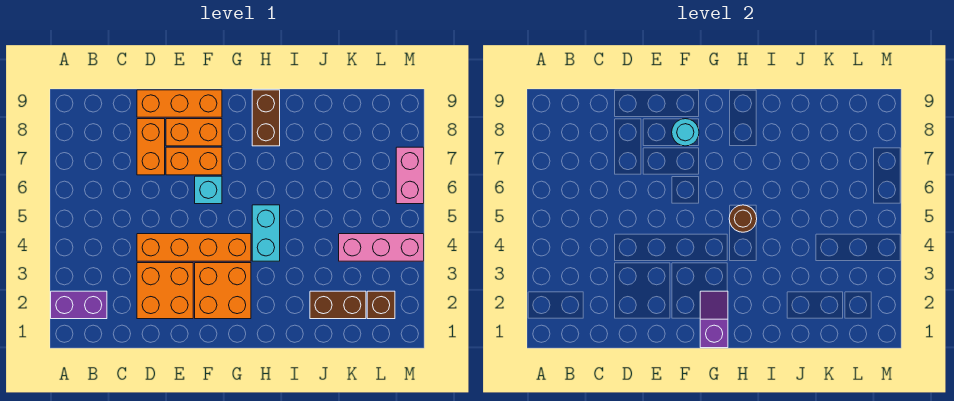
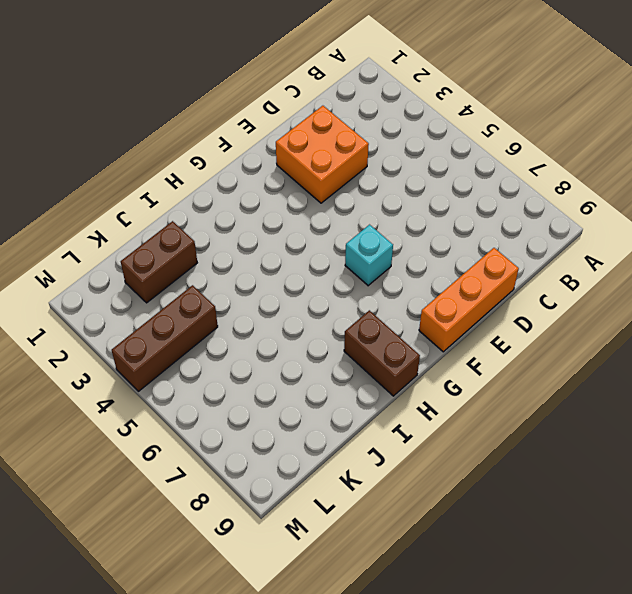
brown brick K4:M4 level 1 -> pink brick K4:M4 level 1
none -> purple brick A2:B2 level 1
none -> orange brick D4:G4 level 1
none -> orange brick D7:D8 level 1

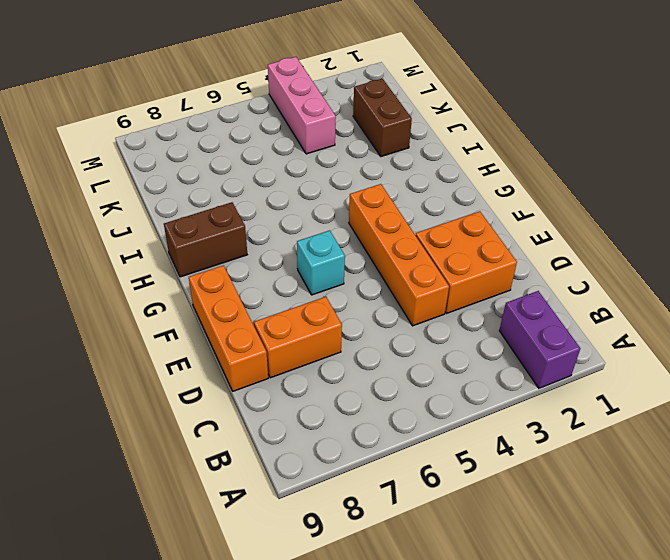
none -> orange brick E7:F7 level 1
none -> orange brick E8:F8 level 1
none -> orange brick F2:G3 level 1

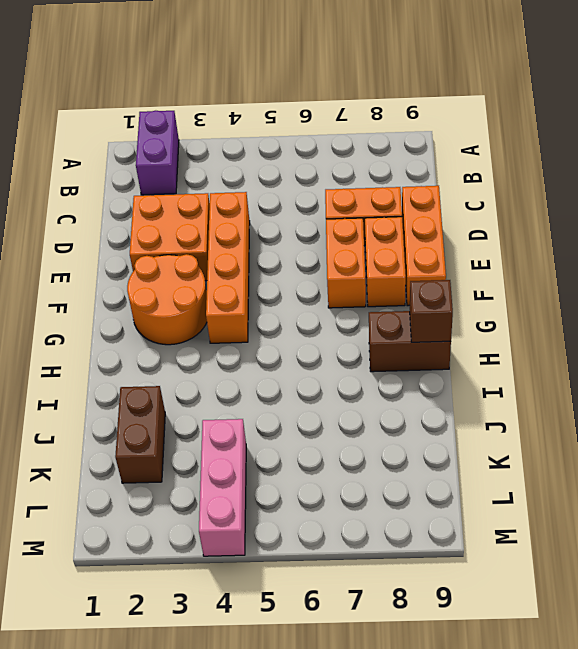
orange round brick F2:G3 level 1 -> orange brick F2:G3 level 1
brown brick H9 level 2 -> brown brick L2 level 1
none -> cyan brick F6 level 1
none -> cyan brick H4:H5 level 1
none -> pink brick M6:M7 level 1

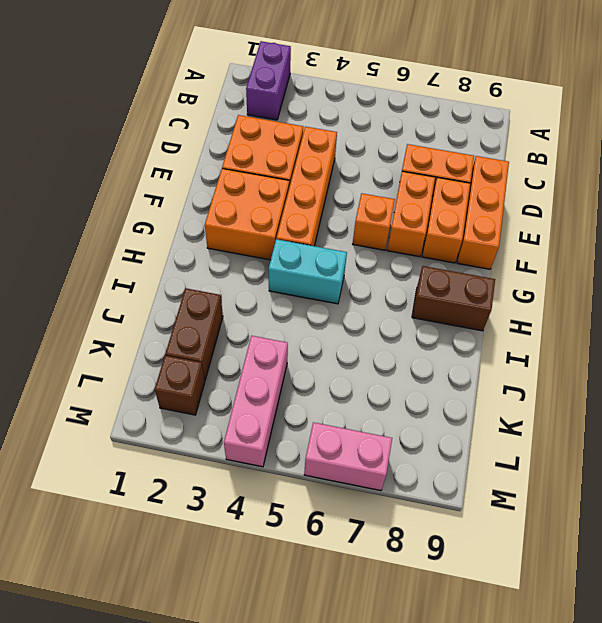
orange brick F6 level 1 -> cyan brick F6 level 1
none -> cyan round brick F8 level 2
none -> purple slope G1:G2 level 2 top 1
none -> brown round brick H5 level 2

